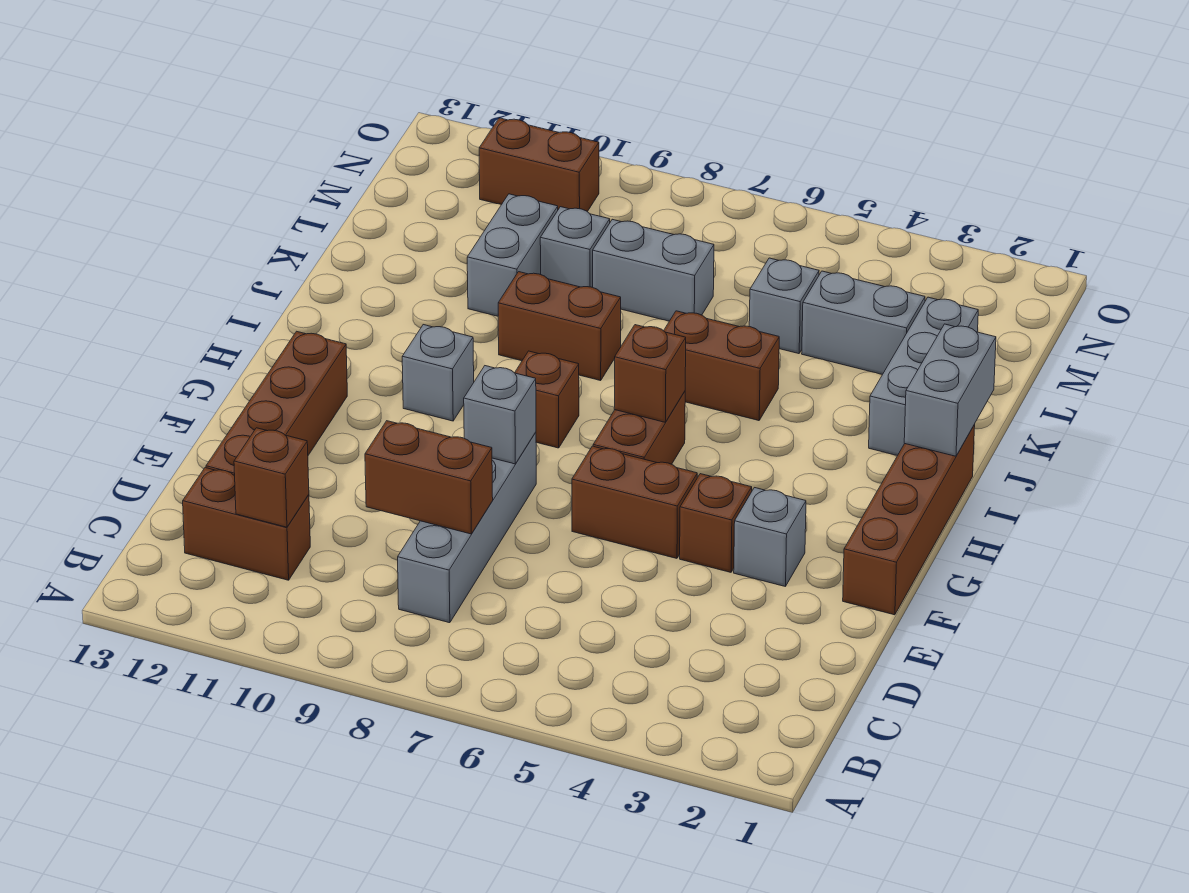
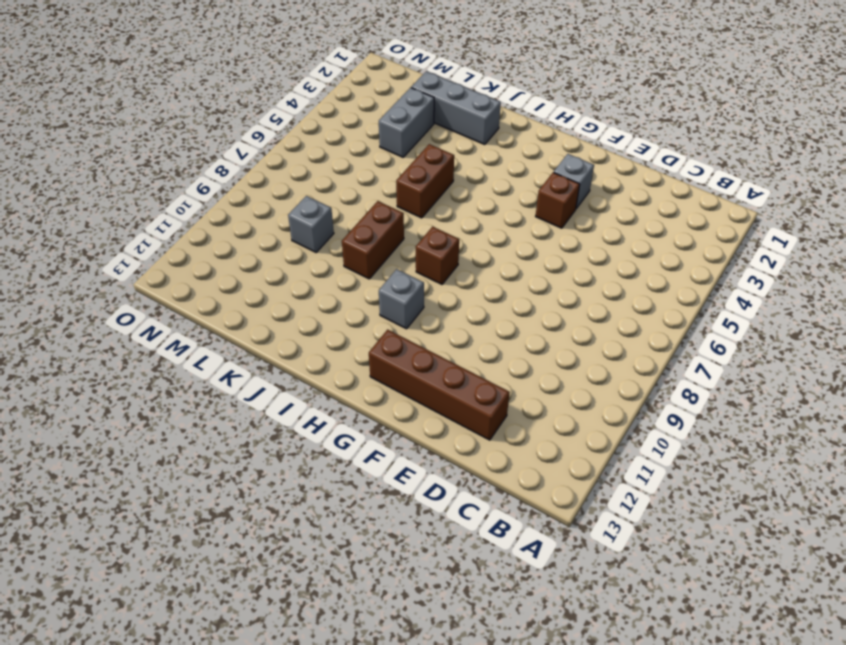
none -> grey brick C8:F8 level 1
none -> brown brick C11:C12 level 1
none -> brown brick F1:I1 level 1

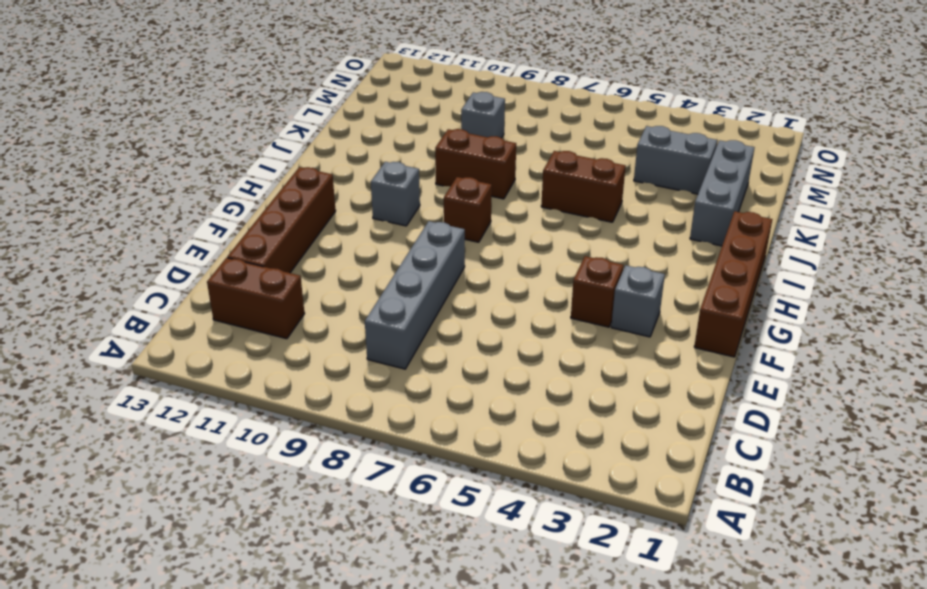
none -> brown brick F5:F6 level 1
none -> brown brick G6:H6 level 1
none -> grey brick K10:L10 level 1

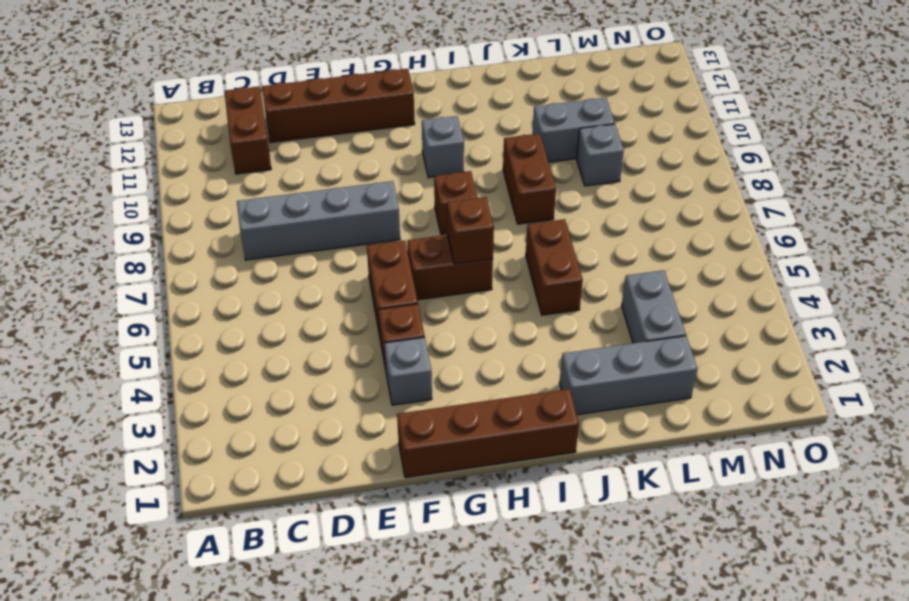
none -> grey brick L5 level 1
none -> grey brick L7:L8 level 1
none -> brown brick N10:N11 level 1

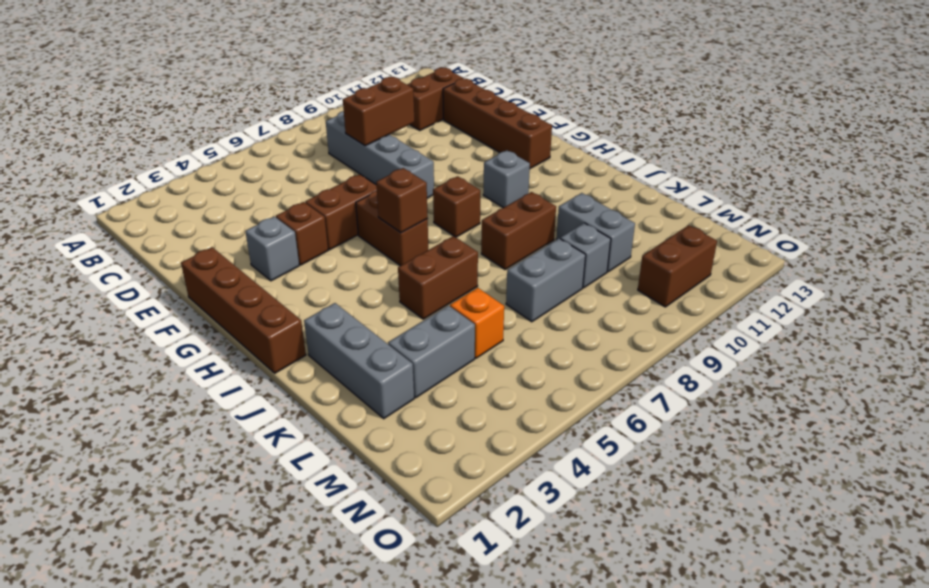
orange brick L5 level 1 -> grey brick L5 level 1
none -> brown brick C11 level 2
none -> grey brick F8 level 2
none -> grey brick I1:J1 level 2

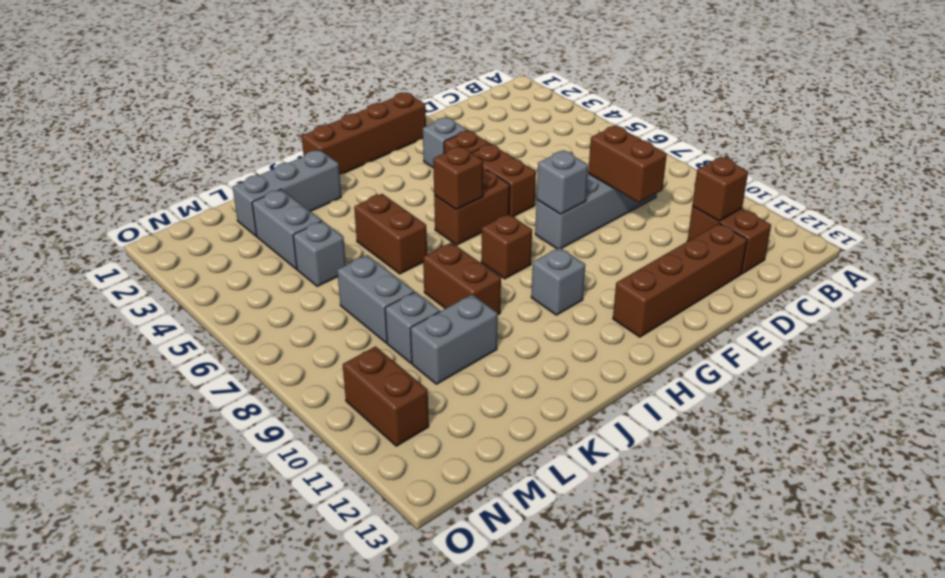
none -> grey brick I1:J1 level 2

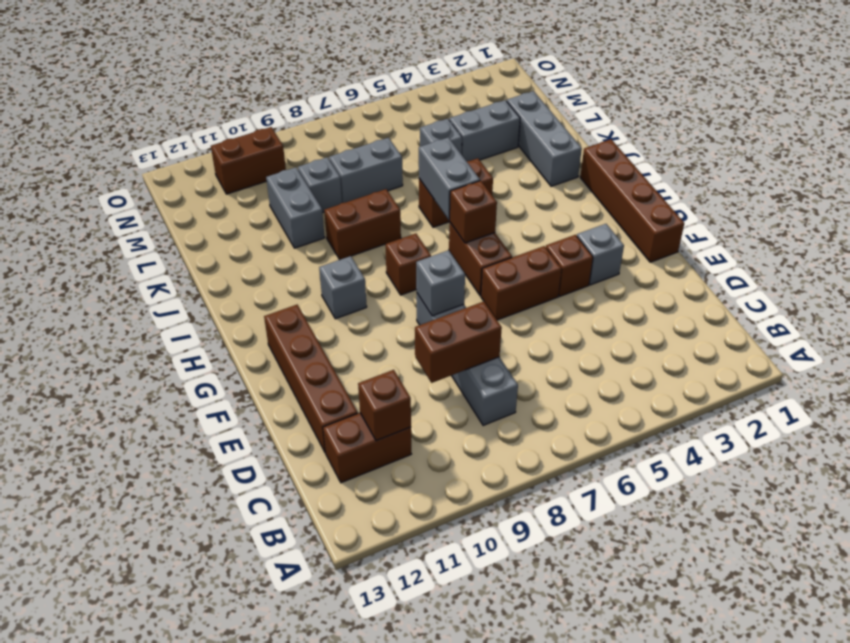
grey brick I6:J6 level 2 -> grey brick I1:J1 level 2

